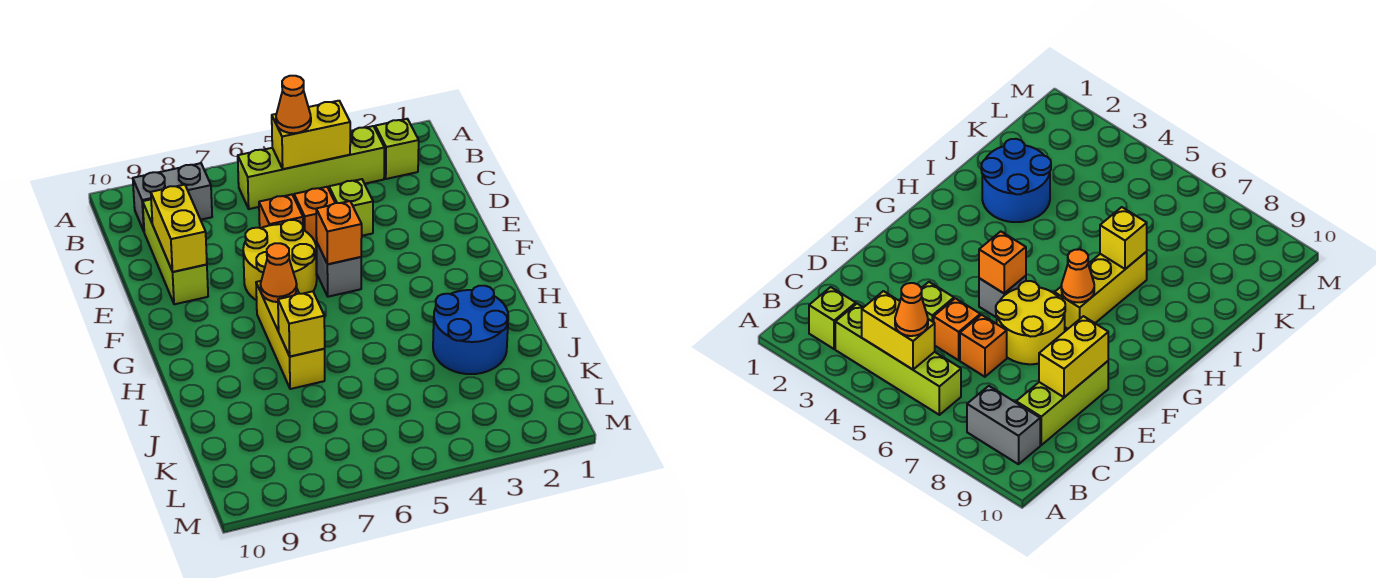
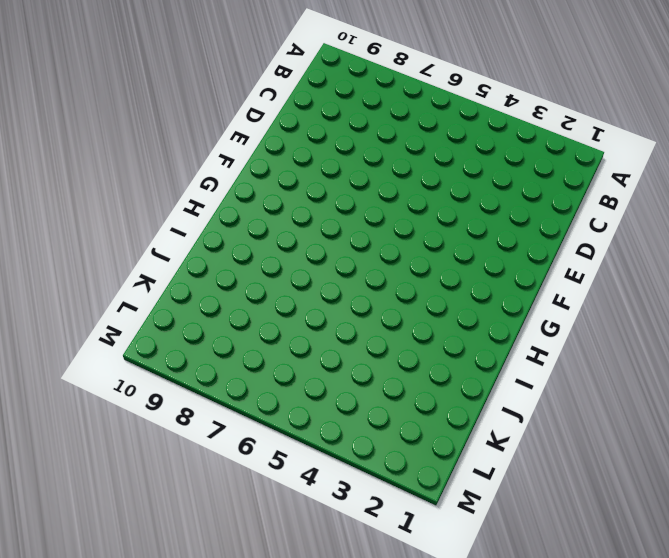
none -> lime brick B2 level 1
none -> lime brick B3:B6 level 1
none -> grey brick B8:B9 level 1

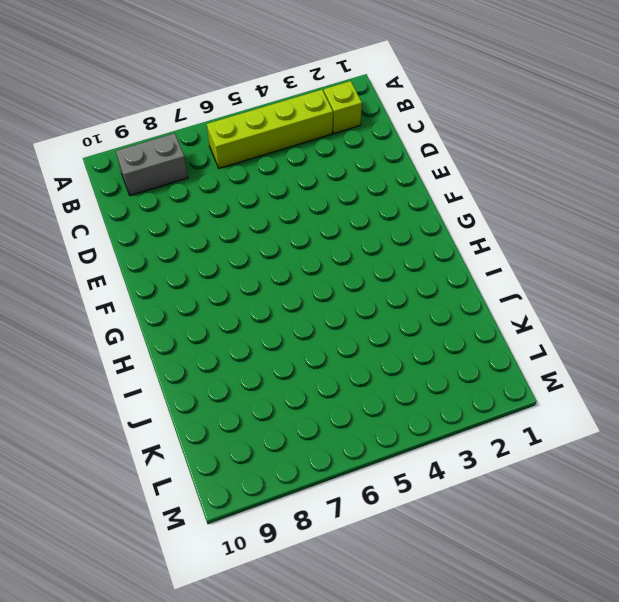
none -> lime brick C9:E9 level 1
none -> lime brick D4 level 1
none -> orange brick D5 level 1

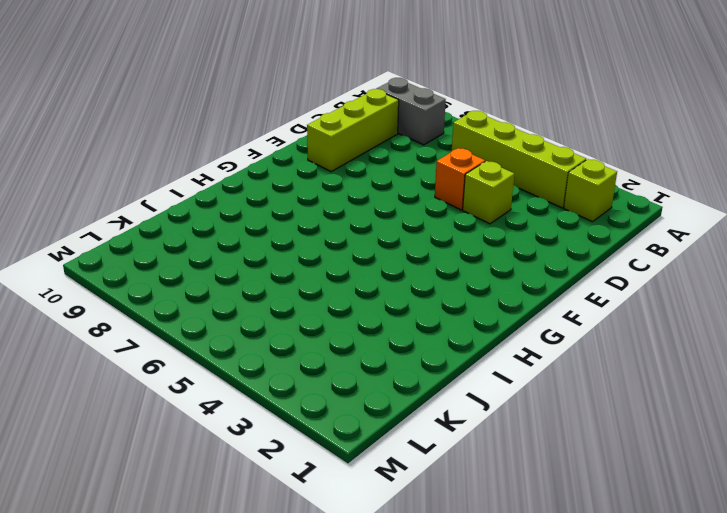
none -> orange brick D6 level 1
none -> yellow round brick E6:F7 level 1
none -> grey brick F5 level 1

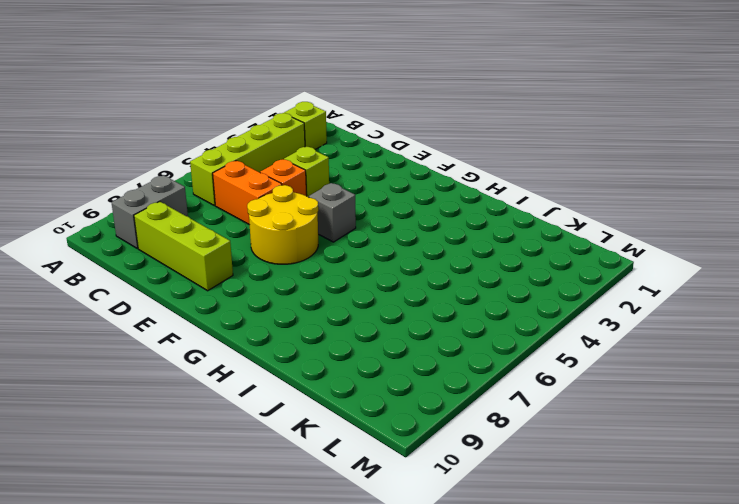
orange brick C6:D6 level 1 -> orange brick D6 level 1
none -> yellow brick G7:I7 level 1
none -> blue round brick I2:J3 level 1
none -> yellow brick B4:B5 level 2

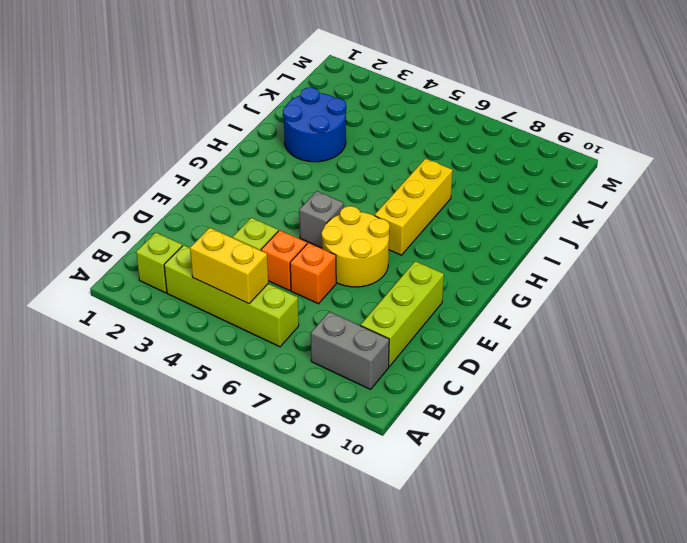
none -> yellow brick D9:E9 level 2
none -> orange brick F5 level 2
none -> orange cone G7 level 2

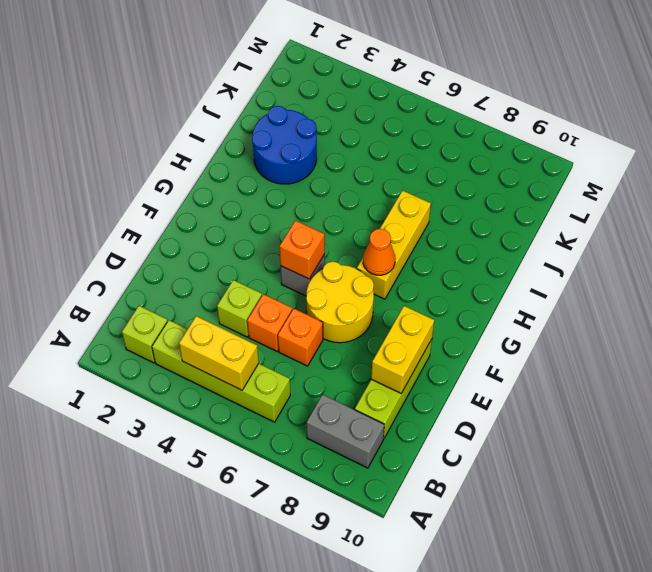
none -> yellow brick I7 level 2
none -> orange cone B5 level 3

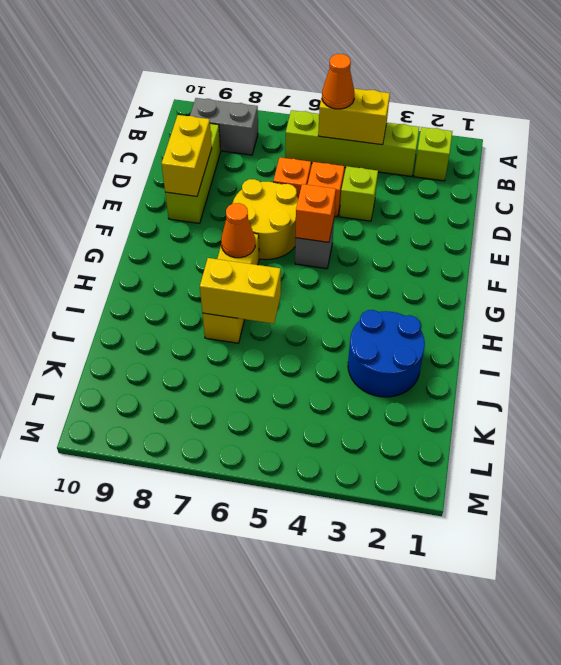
yellow brick I6:I7 level 2 -> yellow brick I7 level 2

